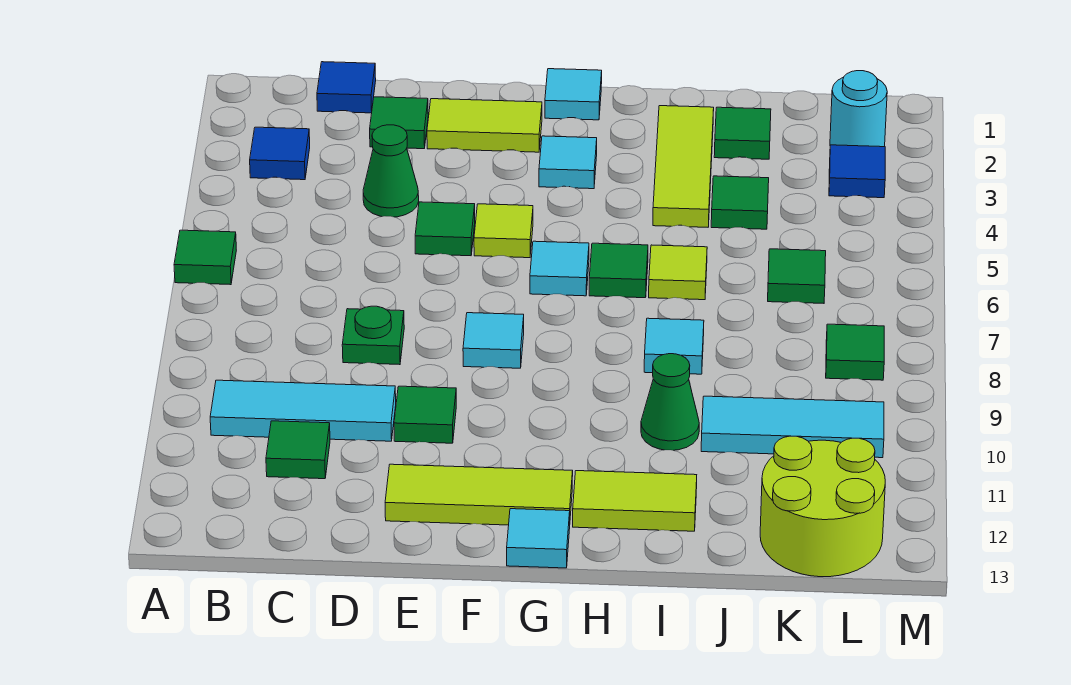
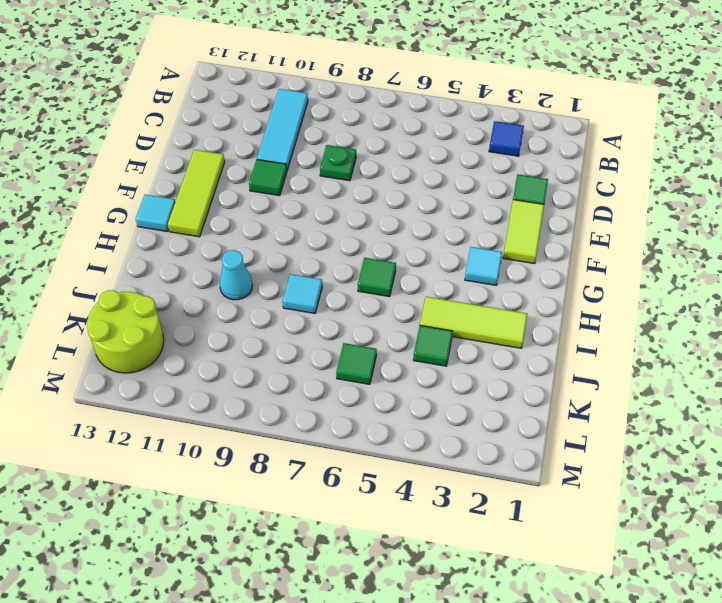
cyan cone I10 level 1 -> green cone I10 level 1
none -> green tile A6 level 1
none -> blue tile C1 level 1
none -> green tile C11 level 1
none -> green cone D4 level 1

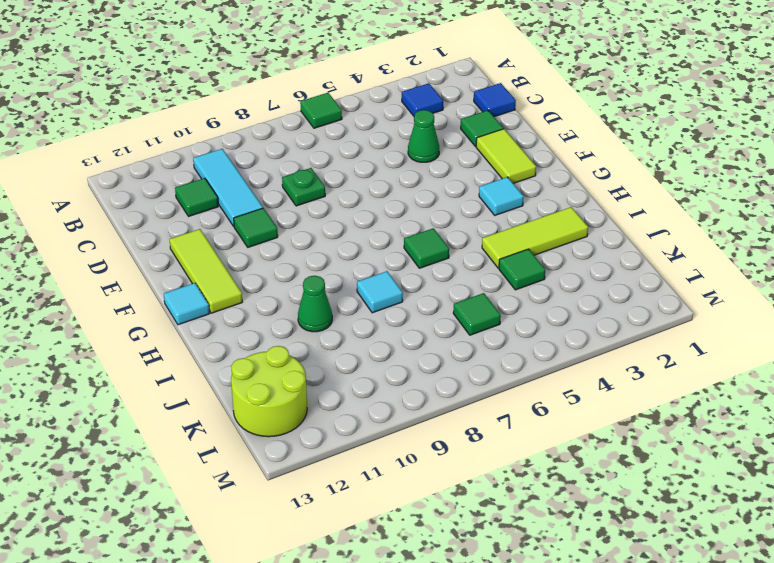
none -> green tile E5 level 1
none -> lime tile F5 level 1
none -> cyan tile F8 level 1
none -> cyan tile G1 level 1

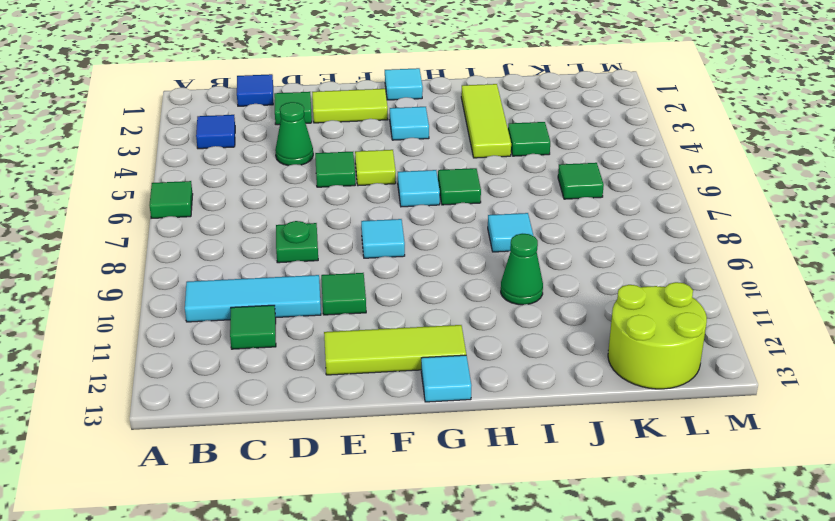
none -> lime tile H12:I12 level 1
none -> lime tile I6 level 1
none -> green tile J2 level 1
none -> cyan tile J10:L10 level 1

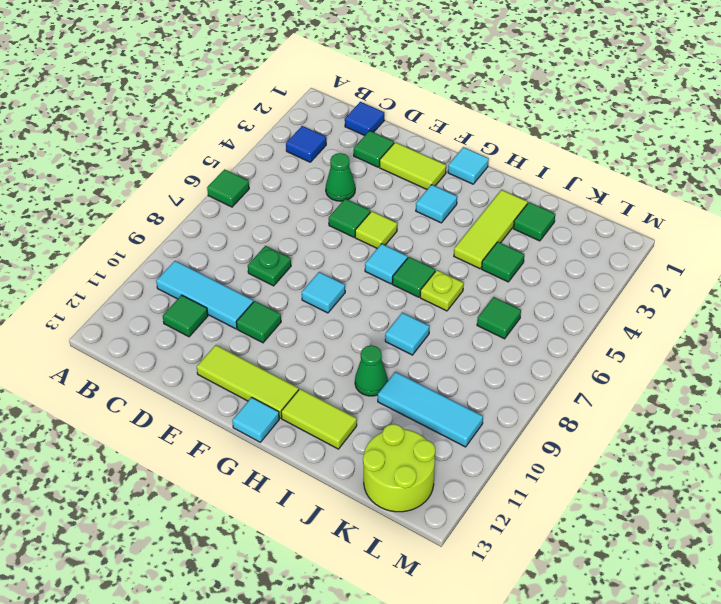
lime plate I6 level 1 -> lime tile I6 level 1
none -> cyan round brick L2 level 1
none -> blue tile L3 level 1
none -> green tile L8 level 1

